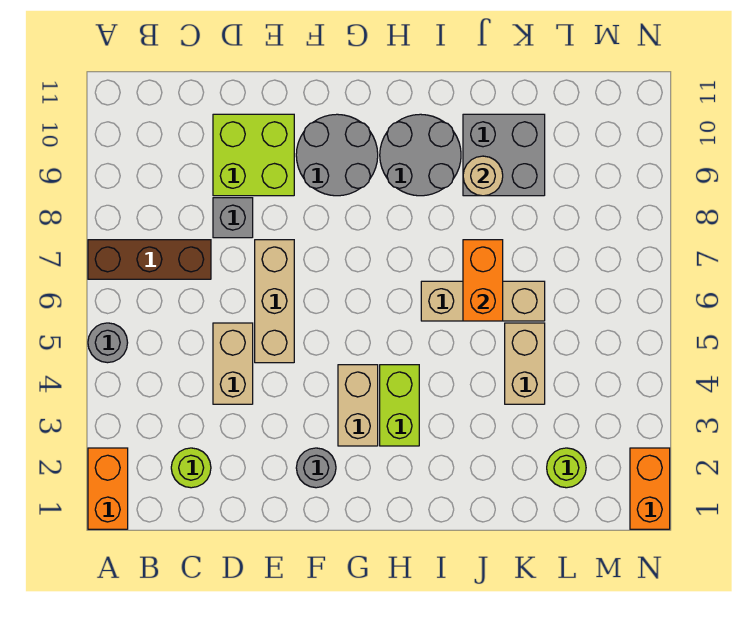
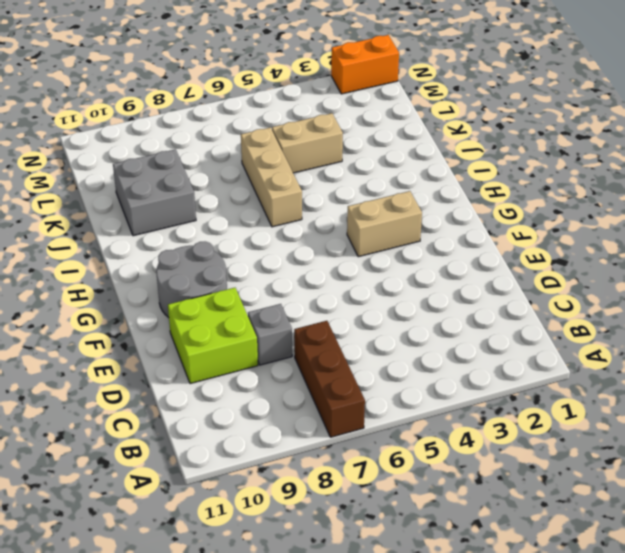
none -> orange brick A1:A2 level 1
none -> grey round brick A5 level 1
none -> lime round brick C2 level 1

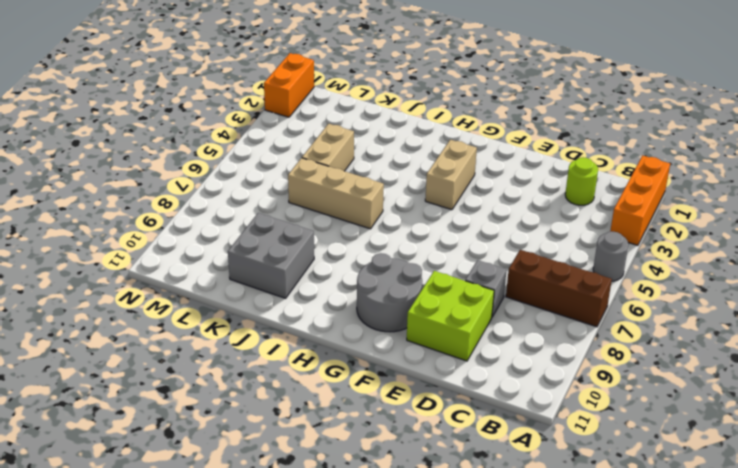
orange brick A1:A3 level 1 -> orange brick A1:A2 level 1
none -> tan brick D4:D5 level 1
none -> tan brick E5:E7 level 1
none -> grey round brick F2 level 1

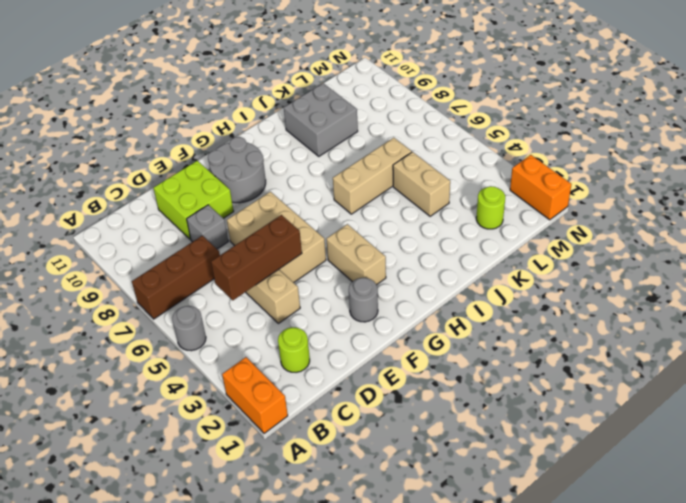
brown brick C5:E5 level 2 -> none
tan brick E5:F7 level 1 -> tan brick E5:E7 level 1
none -> lime brick H3:H4 level 1
none -> grey round brick H9:I10 level 1
none -> orange brick J6:J7 level 2

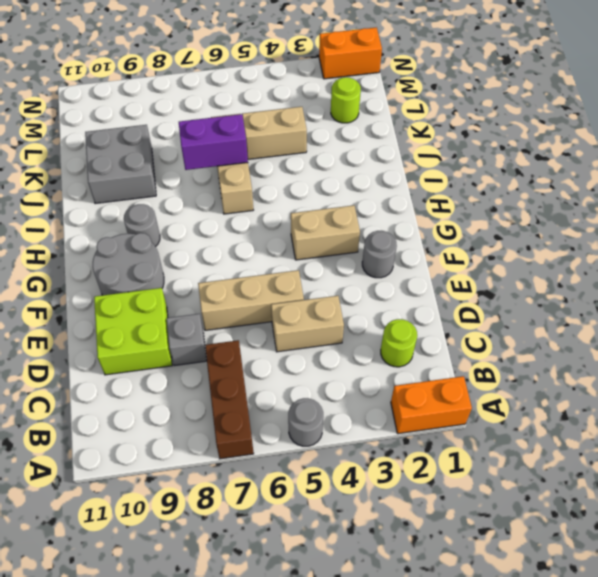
grey round brick H9 level 1 -> grey round brick H9:I10 level 1
purple brick J6:J7 level 2 -> orange brick J6:J7 level 2
none -> lime brick H3:H4 level 1
none -> tan round brick J9 level 2

